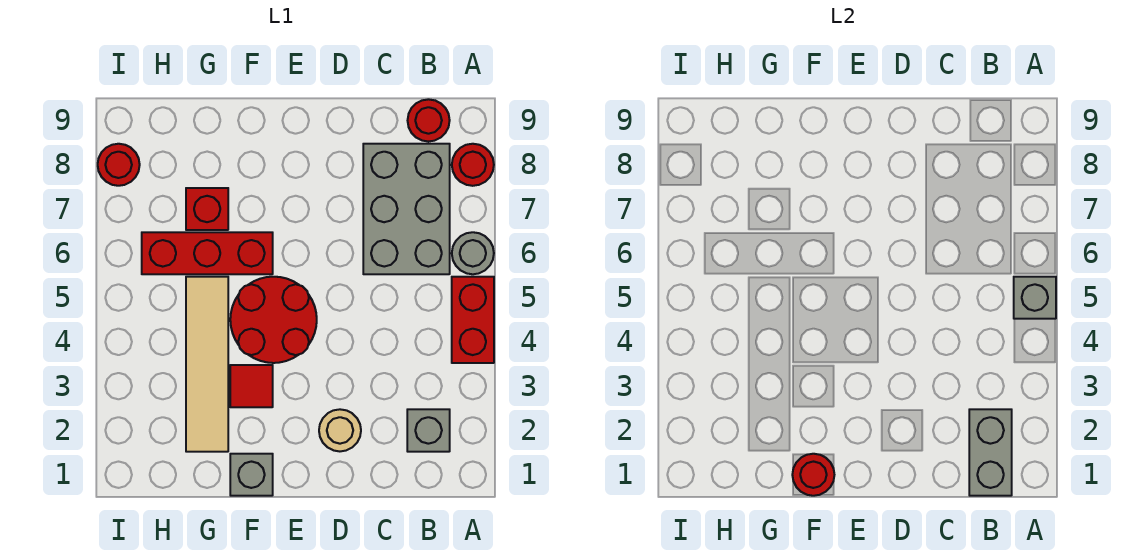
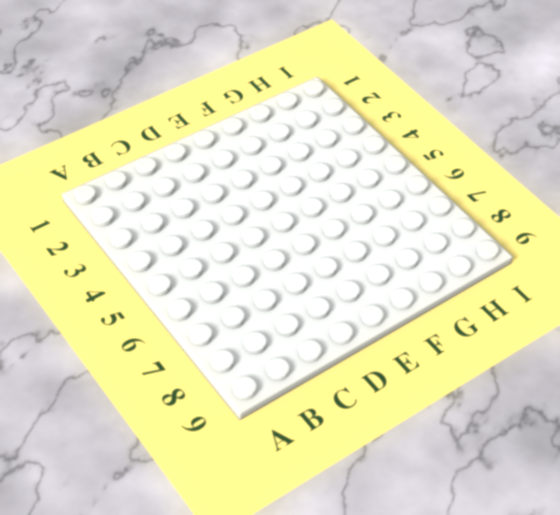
none -> red brick A4:A5 level 1
none -> grey round brick A6 level 1
none -> red round brick A8 level 1

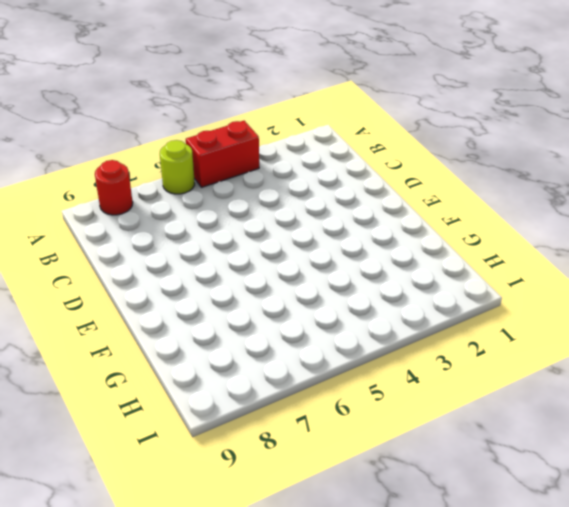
lime round brick A6 level 1 -> grey round brick A6 level 1
none -> grey brick B2 level 1
none -> grey brick B6:C8 level 1
none -> red round brick B9 level 1

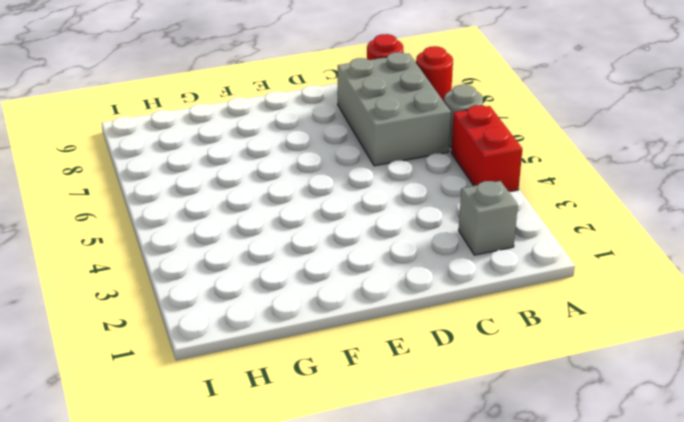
none -> tan round brick D2 level 1
none -> red round brick E4:F5 level 1
none -> grey brick F1 level 1

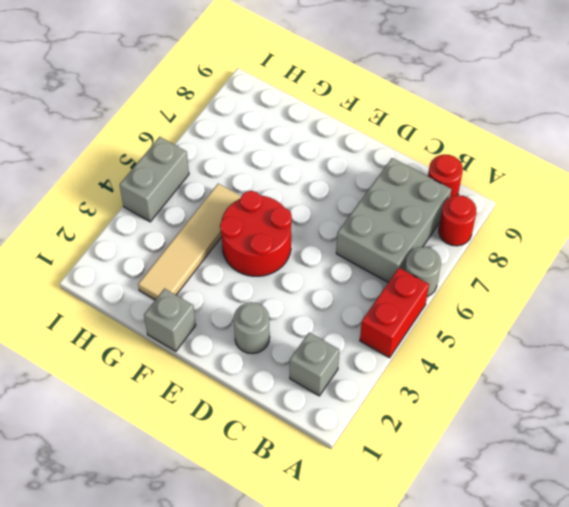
grey round brick D2 level 1 -> tan round brick D2 level 1
grey brick I4:I5 level 1 -> grey brick B1:B2 level 2
none -> red tile F3 level 1
none -> red brick F6:H6 level 1
none -> red brick G7 level 1

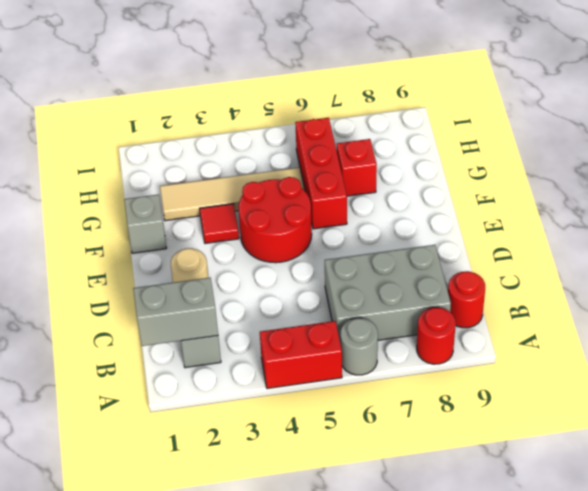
none -> red round brick I8 level 1
none -> grey brick A5 level 2
none -> red round brick F1 level 2

